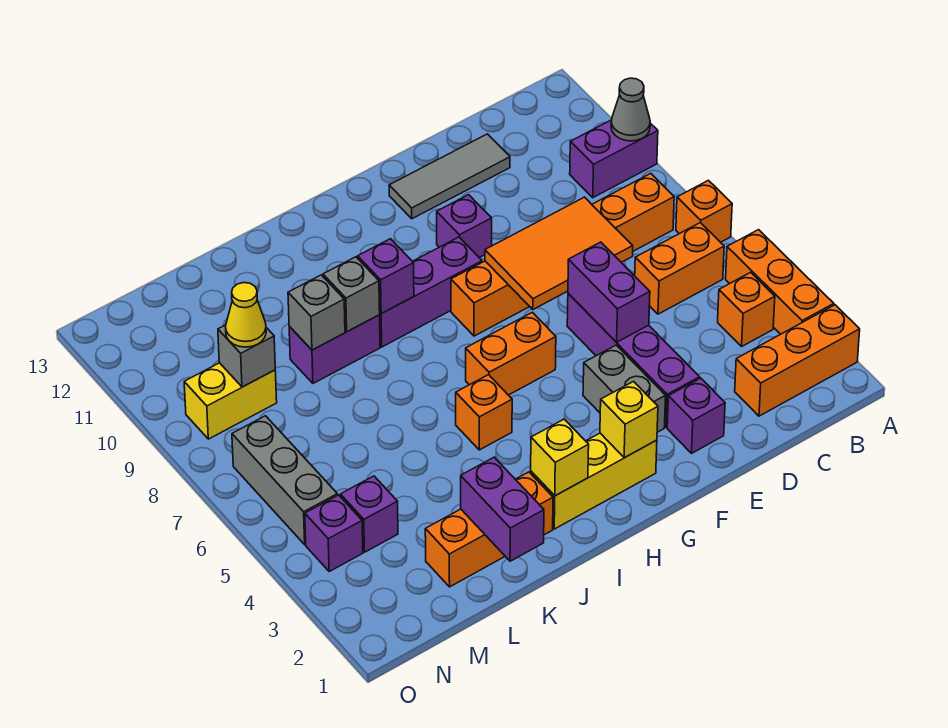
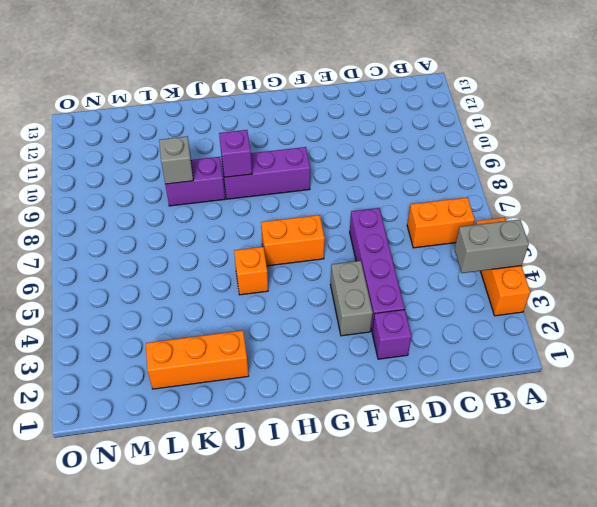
grey brick A4:B4 level 2 -> none
none -> orange brick A2:C2 level 1
none -> orange brick A7 level 1
none -> purple brick A10:B10 level 1
none -> orange brick B4 level 1

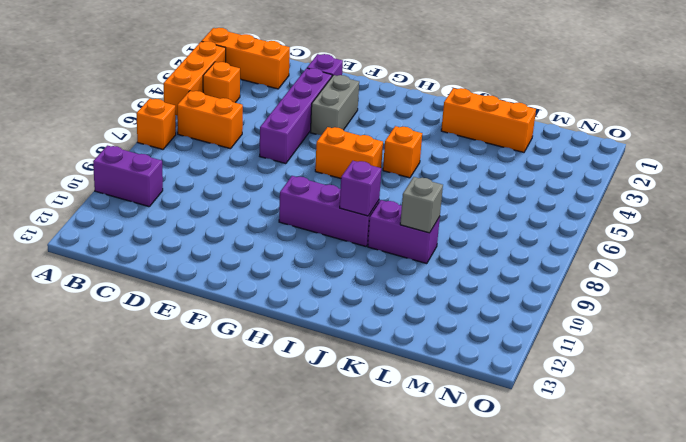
none -> orange brick B8:G8 level 1
none -> grey tile D12:F12 level 1
none -> purple brick F10 level 1
none -> yellow brick G2:I2 level 1

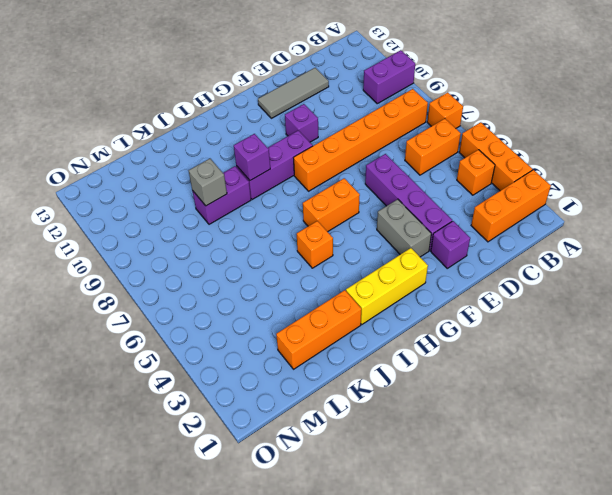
none -> purple brick M4 level 1
none -> yellow brick M9:N9 level 1
none -> purple brick N4 level 1
none -> grey brick N5:N7 level 1

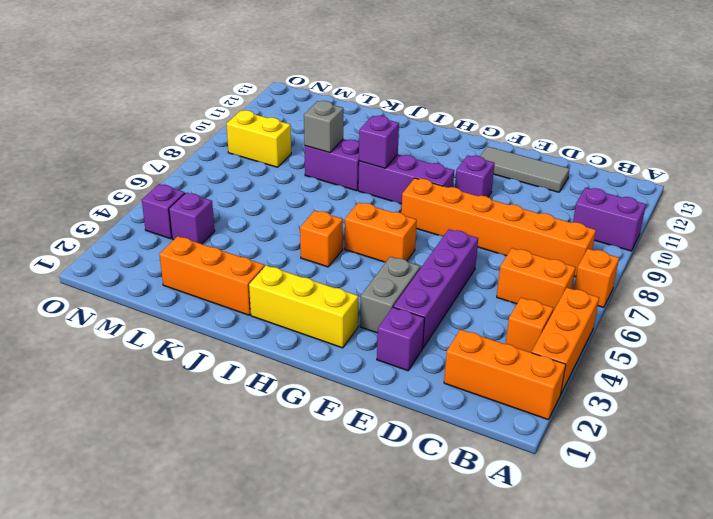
none -> grey brick N5:N7 level 1
none -> grey cone A10 level 2
none -> orange tile D7:F8 level 2
none -> purple brick E5:E6 level 2

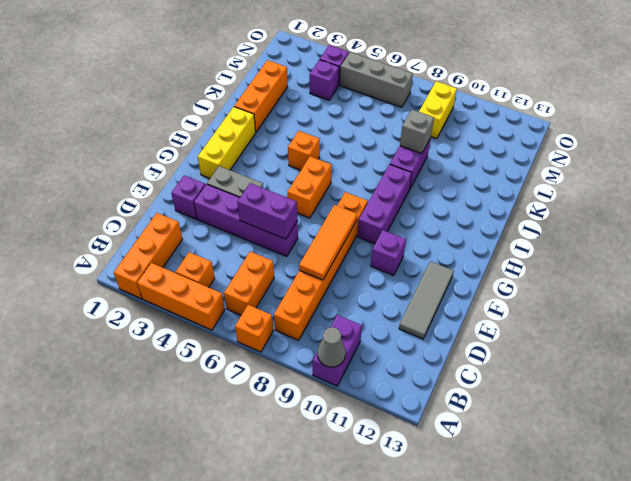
orange tile D8:F8 level 2 -> orange tile D7:F8 level 2
none -> yellow brick G2 level 2
none -> yellow brick I2 level 2
none -> purple brick I9 level 2
none -> grey brick J9 level 2

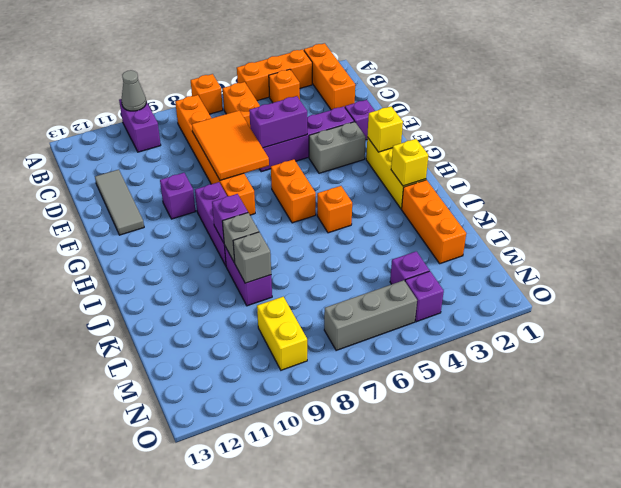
none -> purple brick K1:K2 level 2
none -> grey brick M9 level 2
none -> yellow cone M9 level 3

